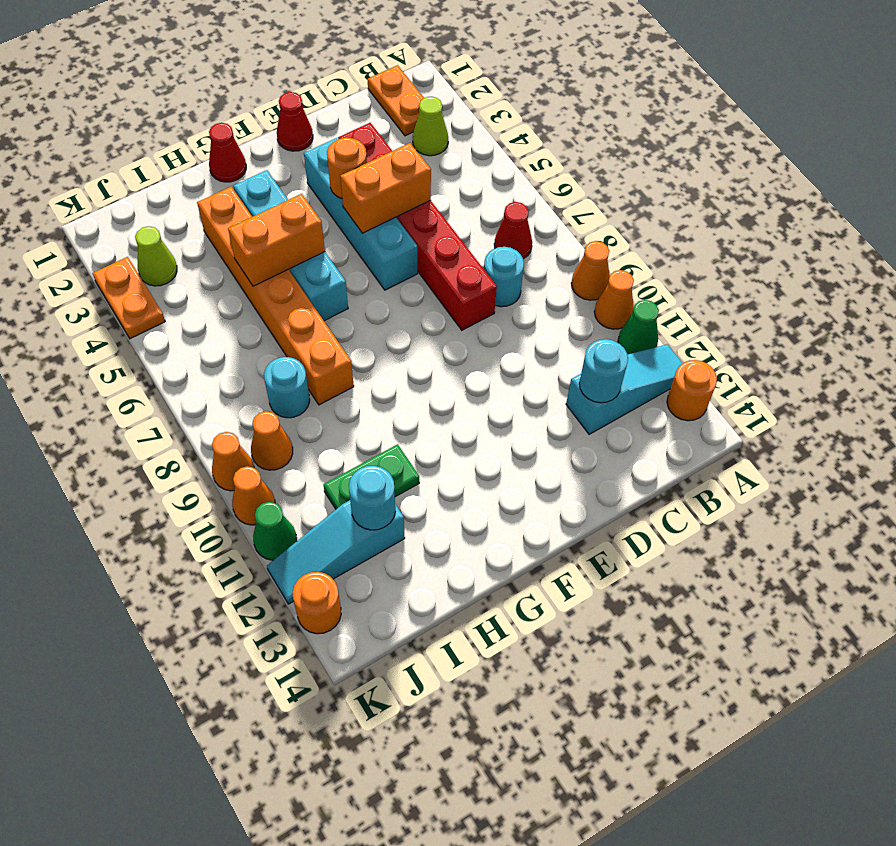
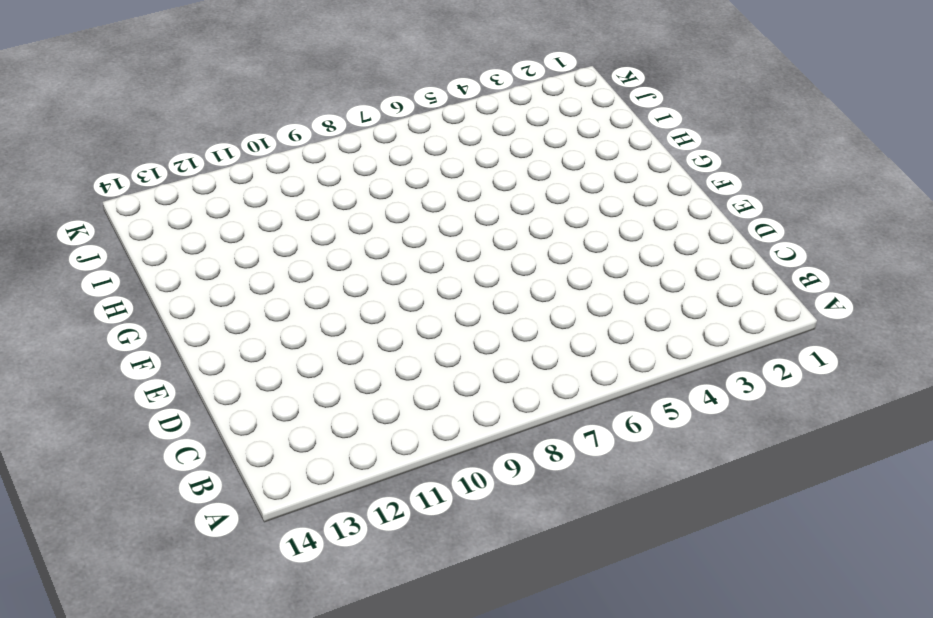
none -> orange cone A9 level 1
none -> orange cone A10 level 1
none -> green cone A11 level 1
none -> cyan slope A12:C12 level 1 top C

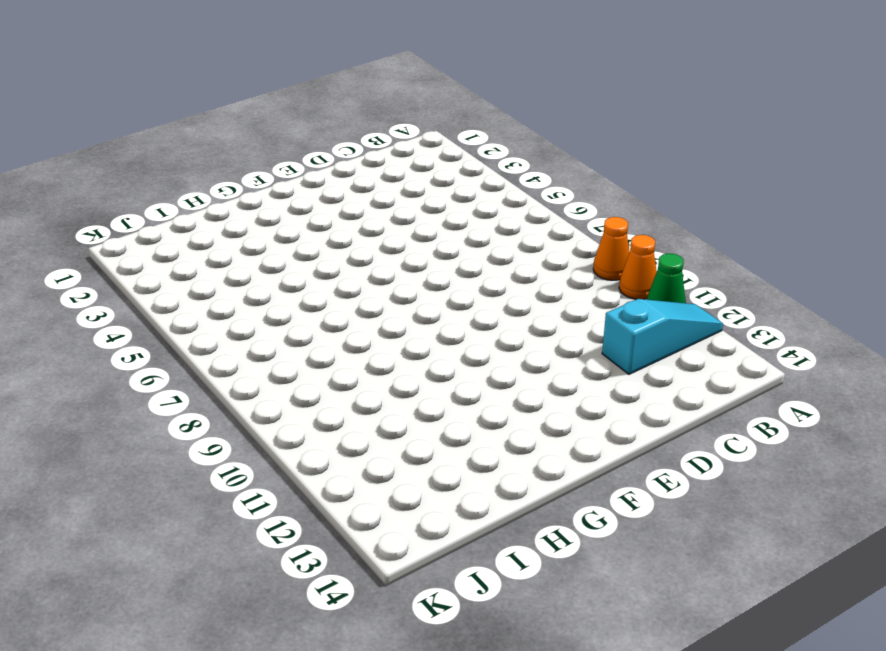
none -> orange round brick A13 level 1
none -> orange plate B1:B2 level 1
none -> lime cone B3 level 1
none -> red cone B7 level 1

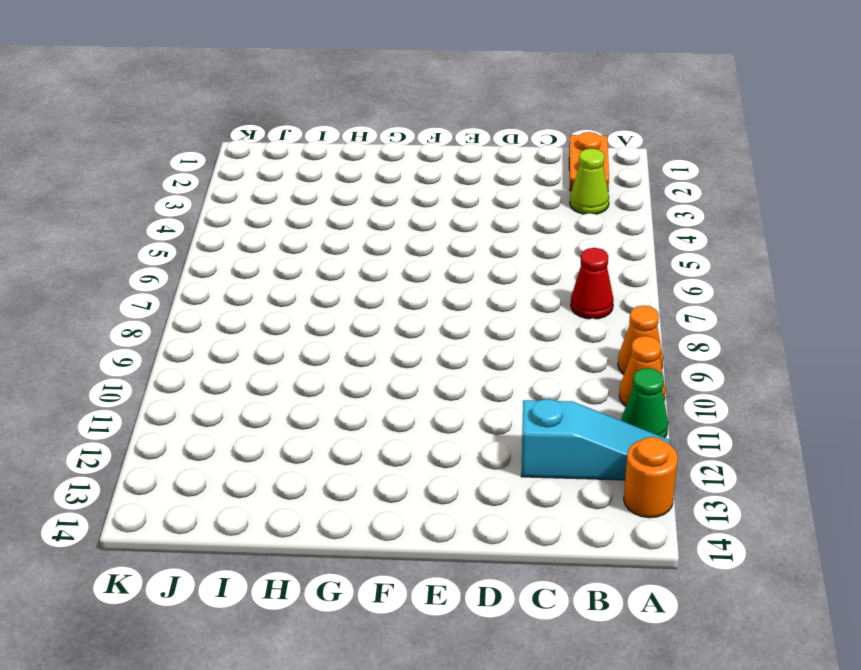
none -> cyan round brick C8 level 1
none -> red brick D3:D8 level 1
none -> red cone E1 level 1
none -> cyan brick E3:E6 level 1

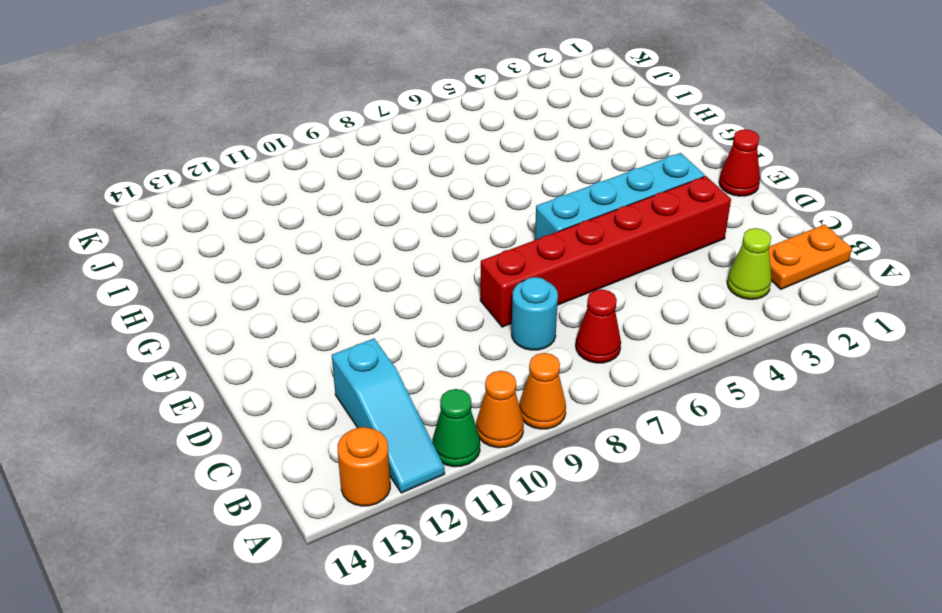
none -> red cone G1 level 1
none -> cyan brick G3:G6 level 1
none -> orange brick H3:H8 level 1
none -> green plate H11:I11 level 1

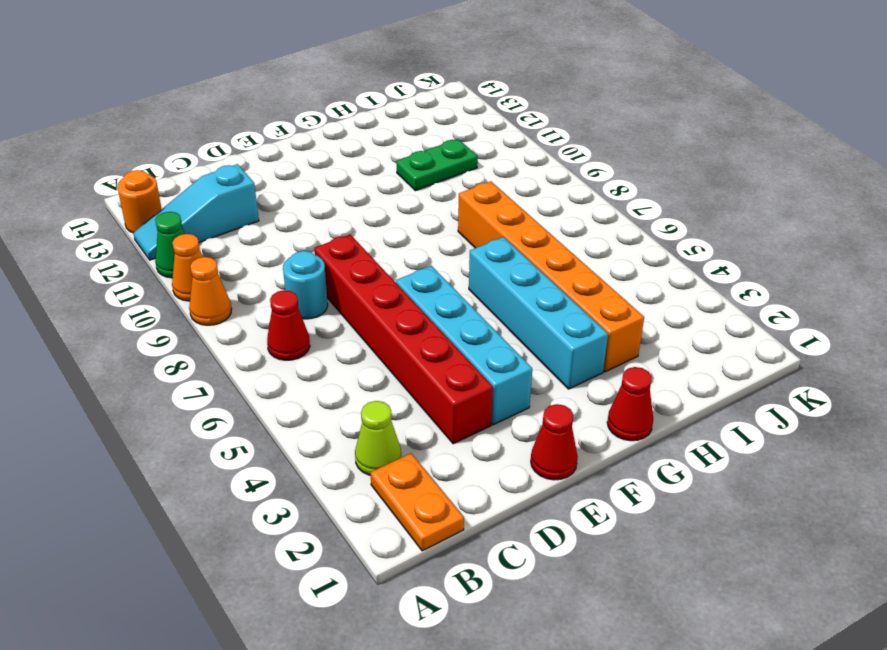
none -> cyan round brick I8 level 1
none -> cyan slope I12:K12 level 1 top I
none -> lime cone J3 level 1
none -> orange cone J9 level 1

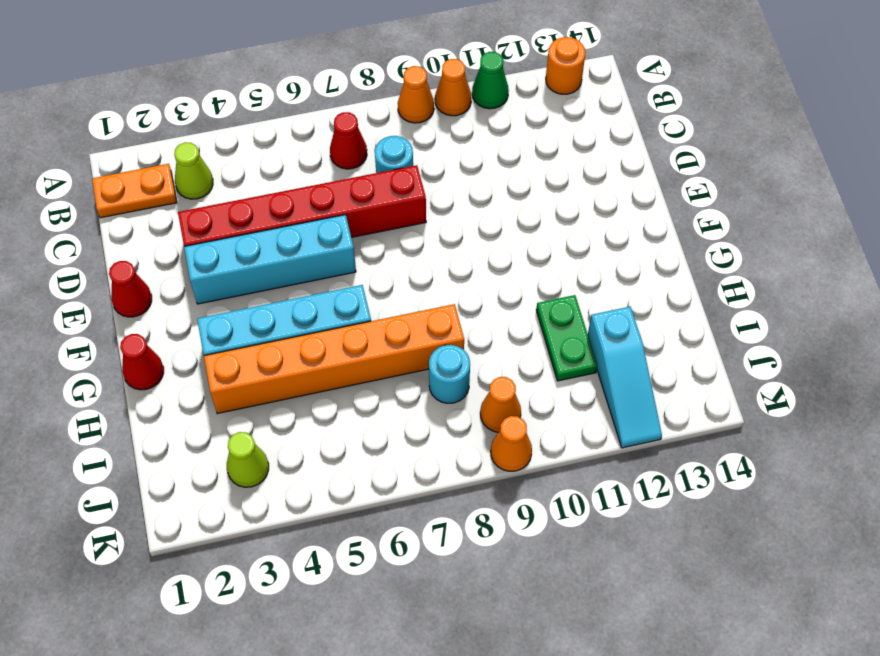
none -> cyan slope A12:C12 level 1 top C
none -> orange plate K3:K4 level 1
none -> orange cone K10 level 1
none -> green cone K11 level 1

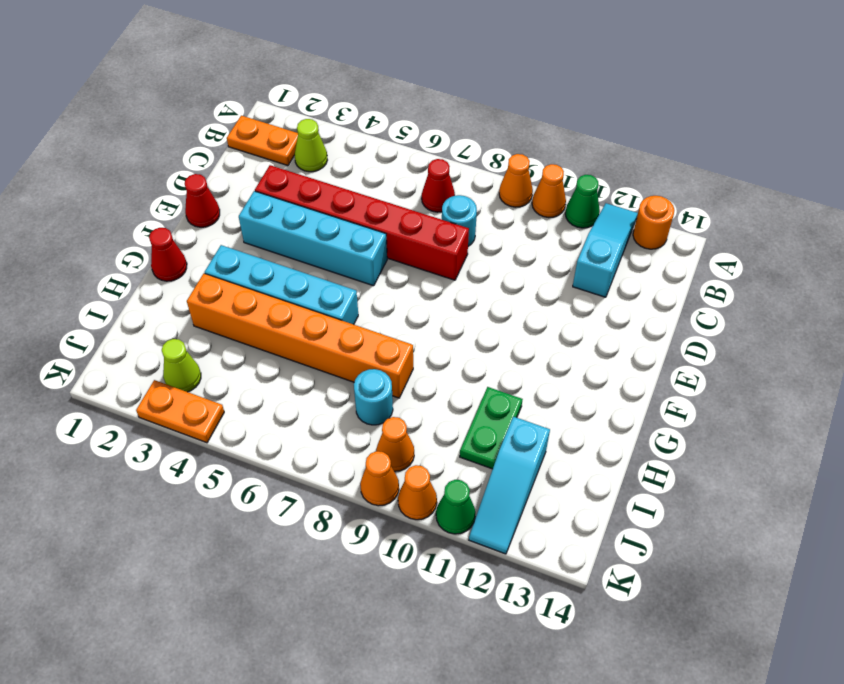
none -> orange round brick K13 level 1
none -> cyan round brick C12 level 2
none -> orange brick D5:E5 level 2
none -> orange round brick E4 level 2

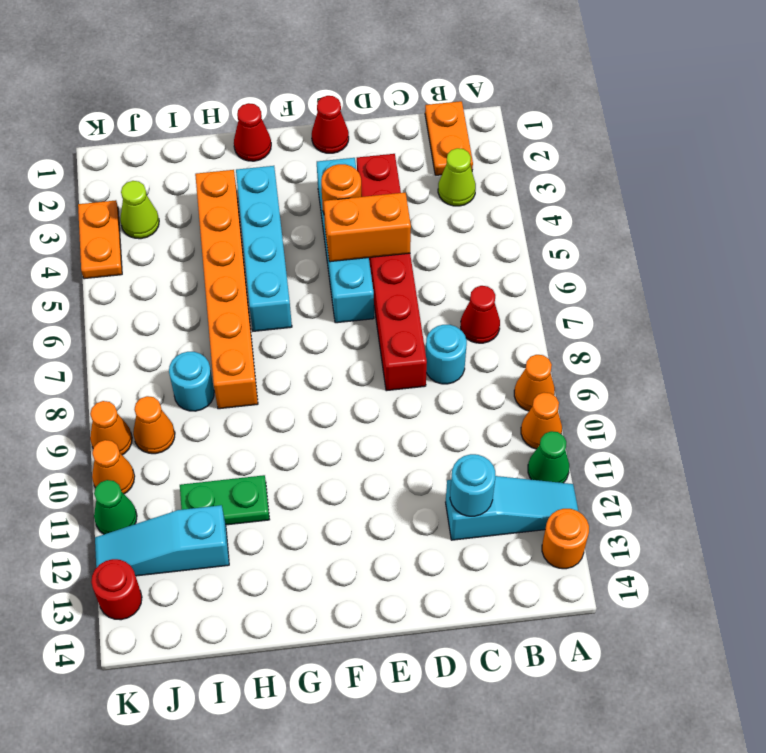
red round brick K13 level 1 -> orange round brick K13 level 1
none -> orange brick G5:H5 level 2
none -> cyan round brick I12 level 2

